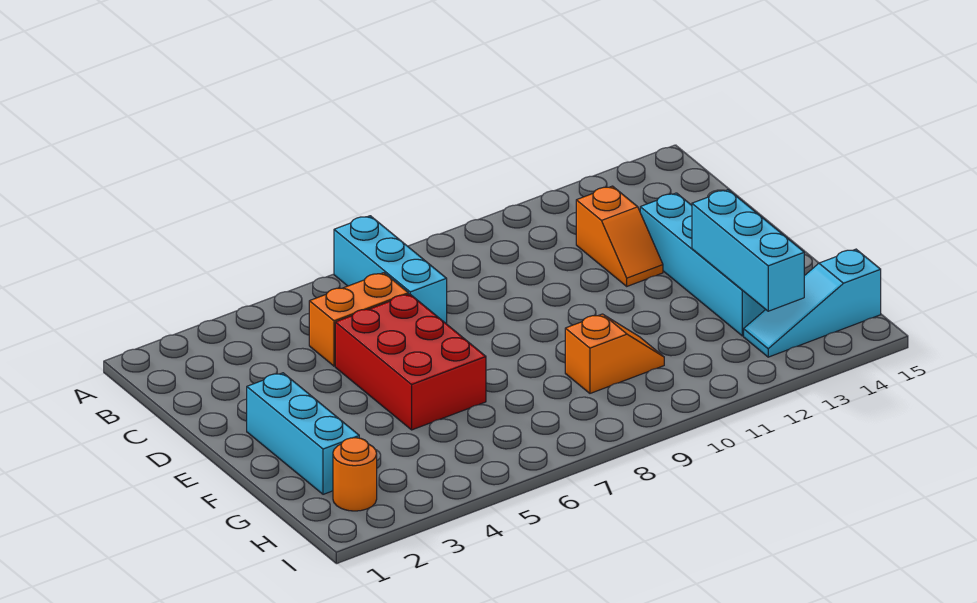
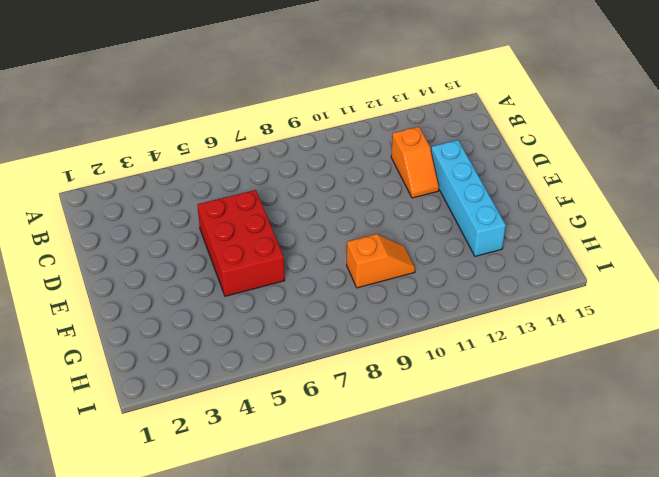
none -> cyan brick A7:C7 level 1
none -> orange brick C5:C6 level 1

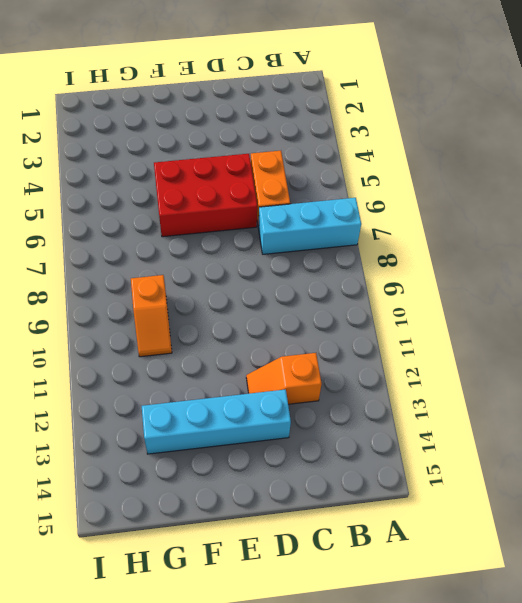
none -> cyan brick E2:G2 level 1
none -> orange round brick H2 level 1

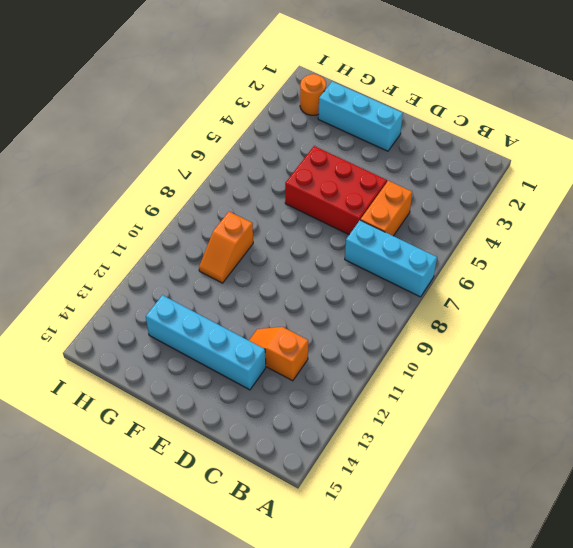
none -> cyan slope H13:H15 level 1 top 15
none -> cyan brick F13:H13 level 2

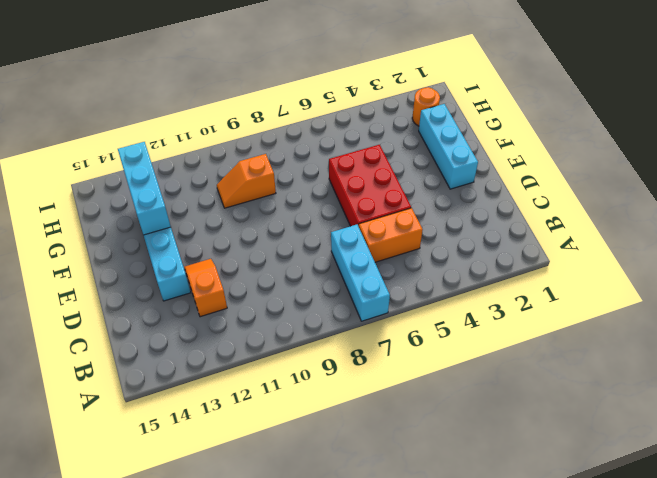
none -> cyan slope H13:H15 level 1 top 15

